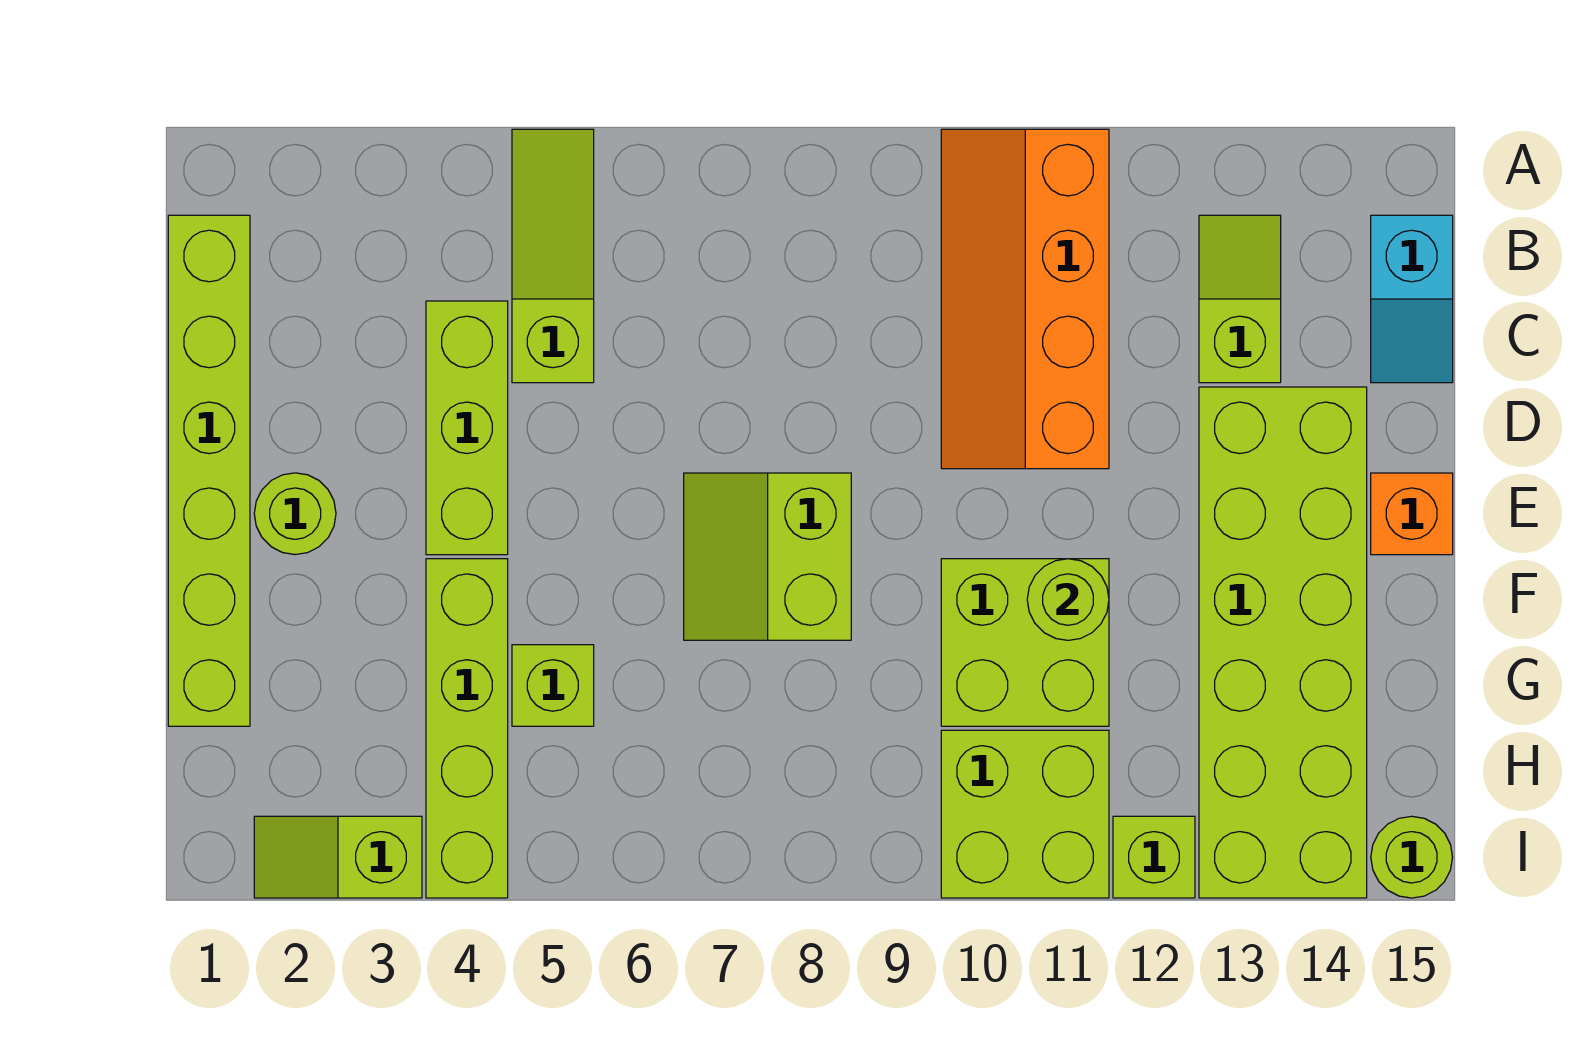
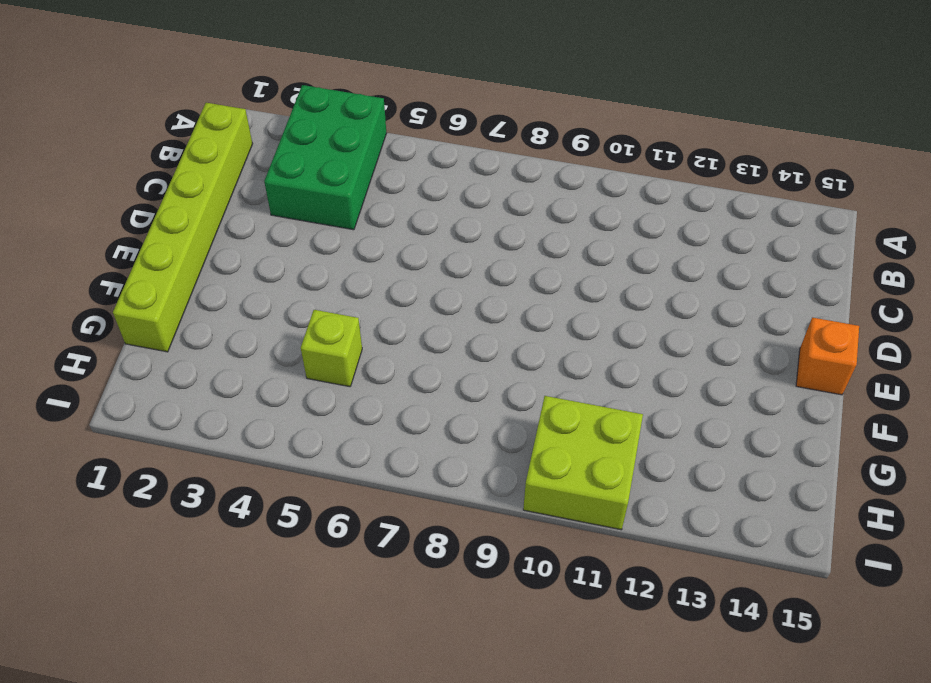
green brick A3:C4 level 1 -> lime brick C4:E4 level 1
none -> lime slope A5:C5 level 1 top C
none -> orange slope A10:D11 level 1 top 11
none -> lime slope B13:C13 level 1 top C

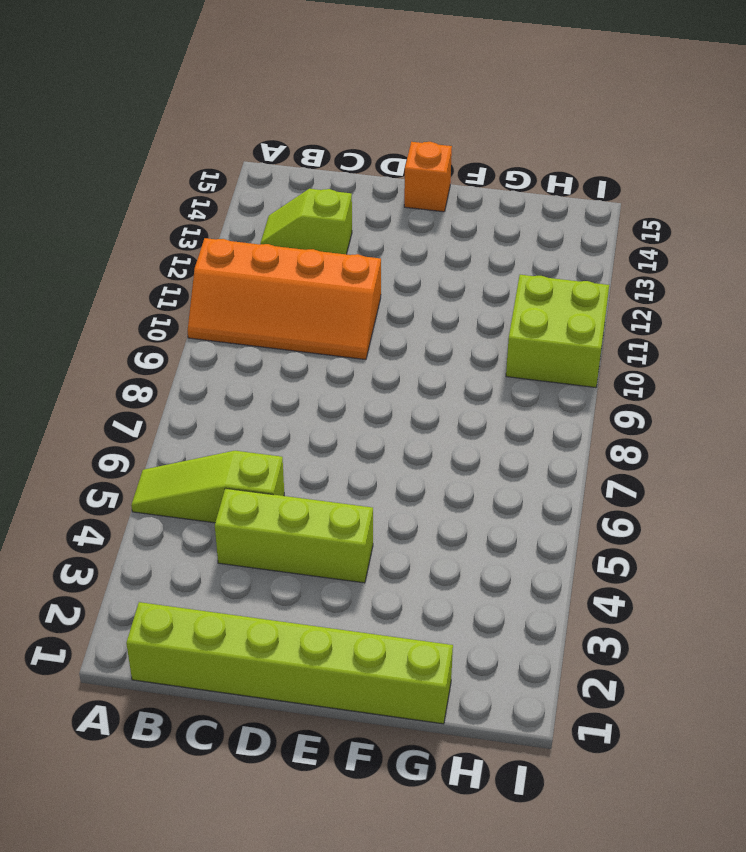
none -> cyan slope B15:C15 level 1 top B
none -> lime brick D13:I14 level 1
none -> lime round brick E2 level 1

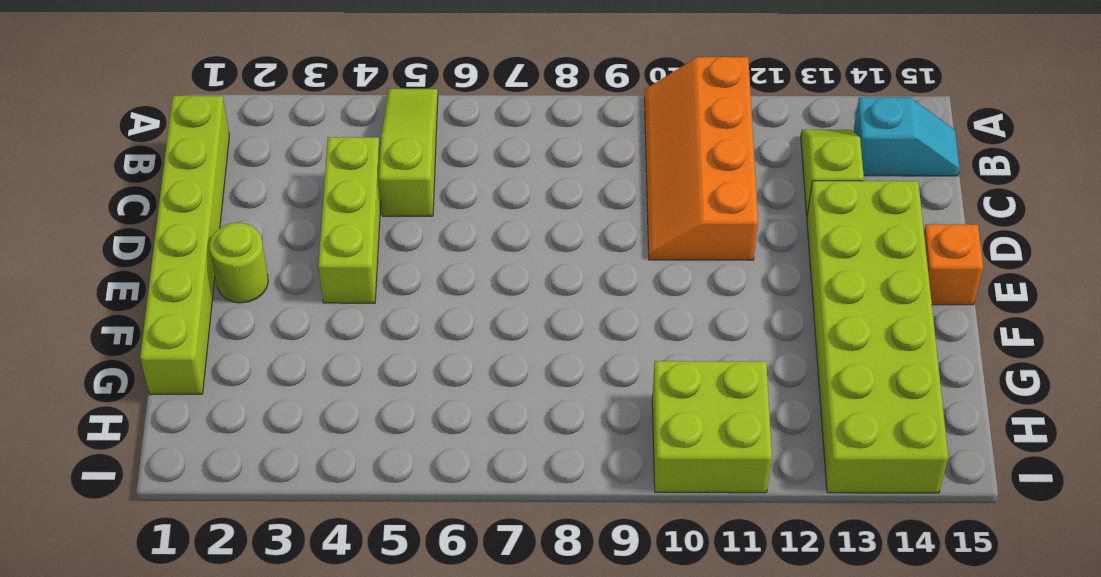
cyan slope B14:B15 level 1 top 14 -> cyan slope B15:C15 level 1 top B
none -> lime slope E7:F8 level 1 top 8
none -> lime brick F4:I4 level 1
none -> lime brick F10:G11 level 1

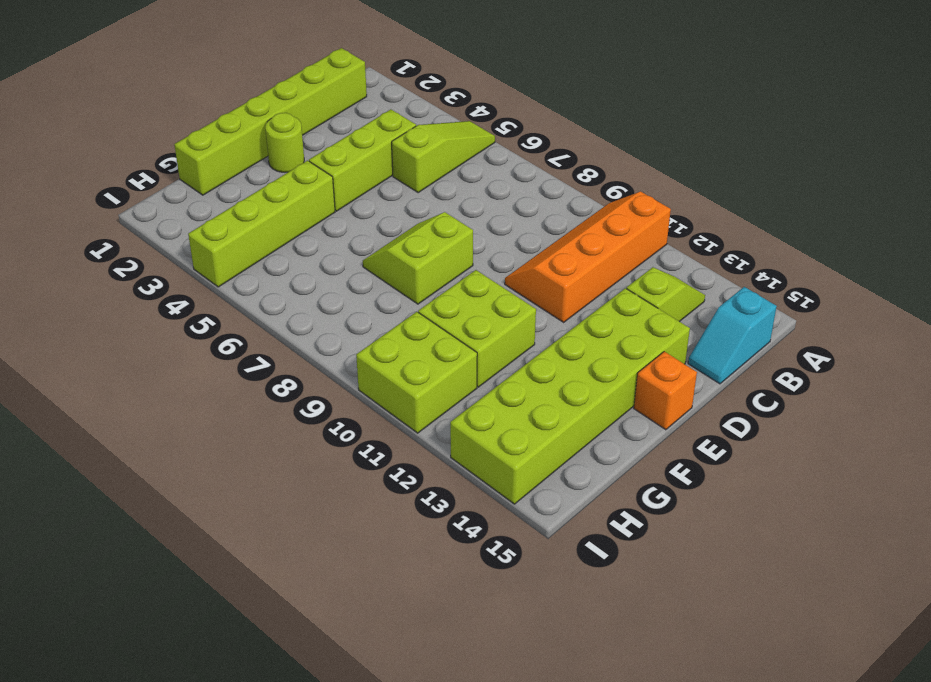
none -> lime brick G5 level 1
none -> lime slope I2:I3 level 1 top 3
none -> lime brick I12 level 1

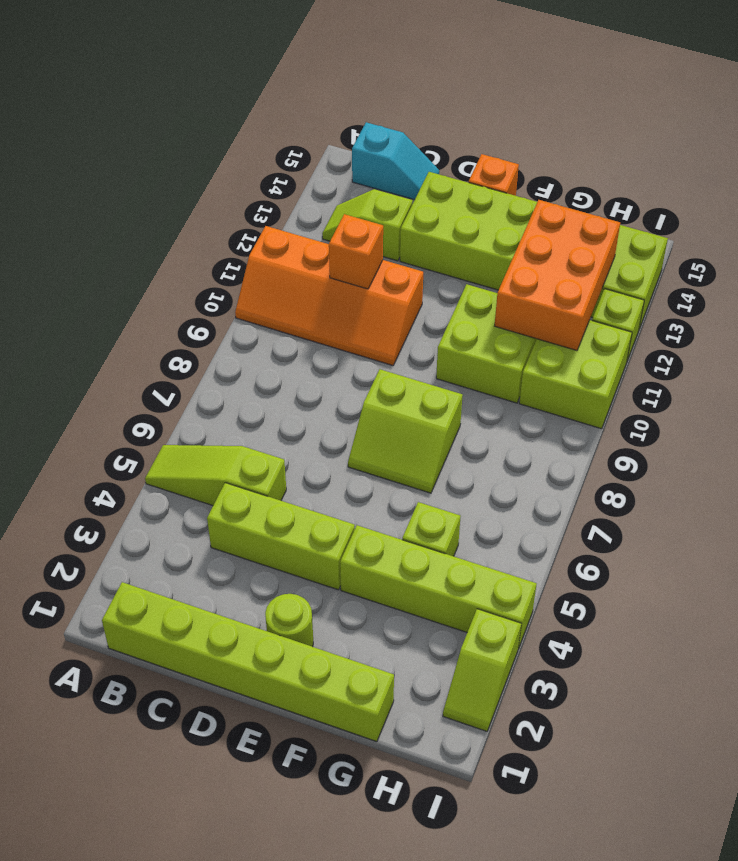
orange brick C11 level 2 -> none
orange brick G11:H13 level 2 -> none
none -> lime round brick I15 level 1
none -> lime round brick F11 level 2

